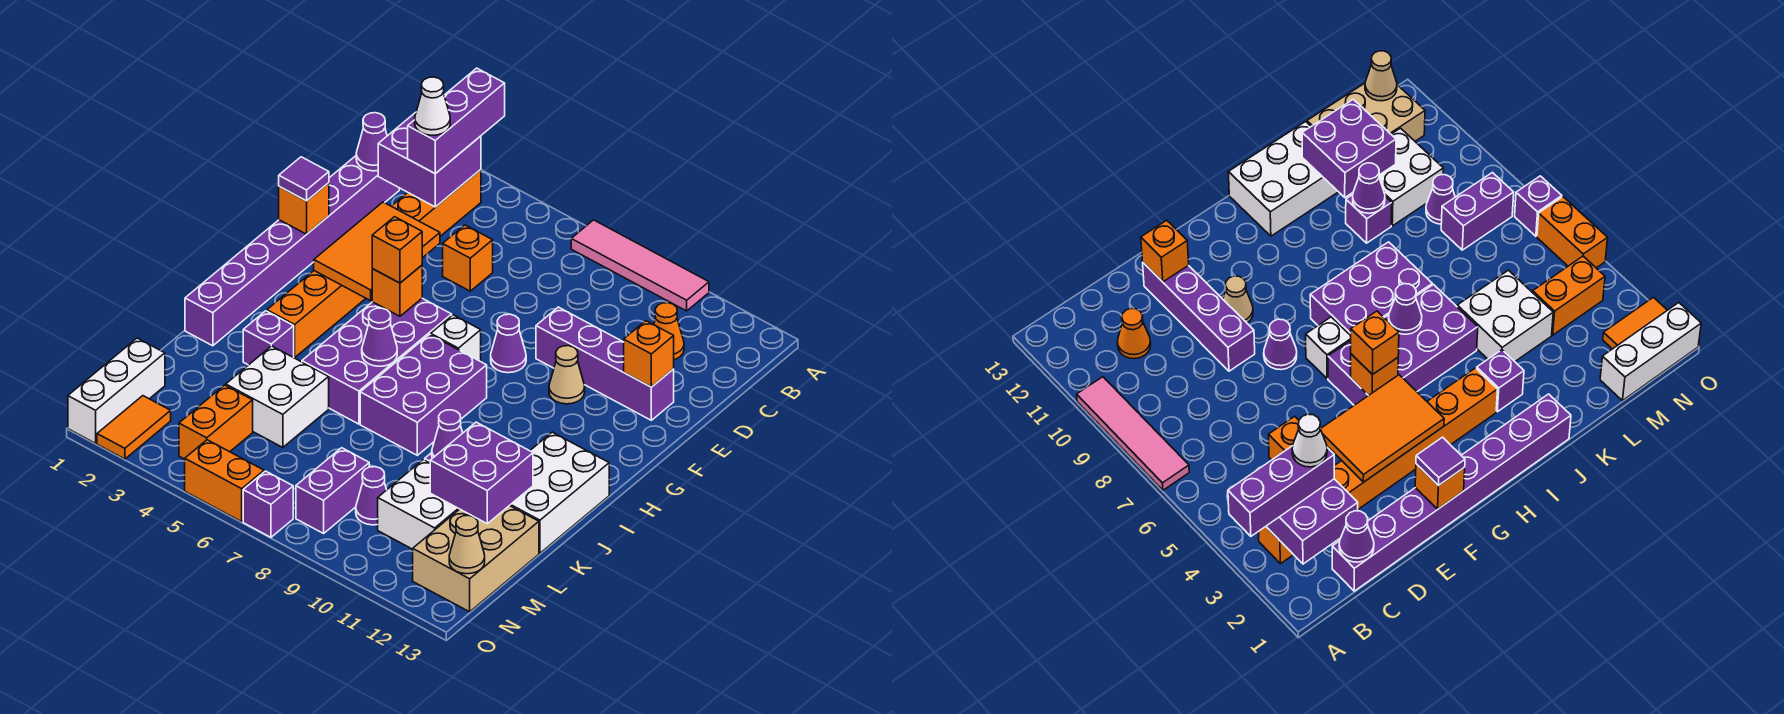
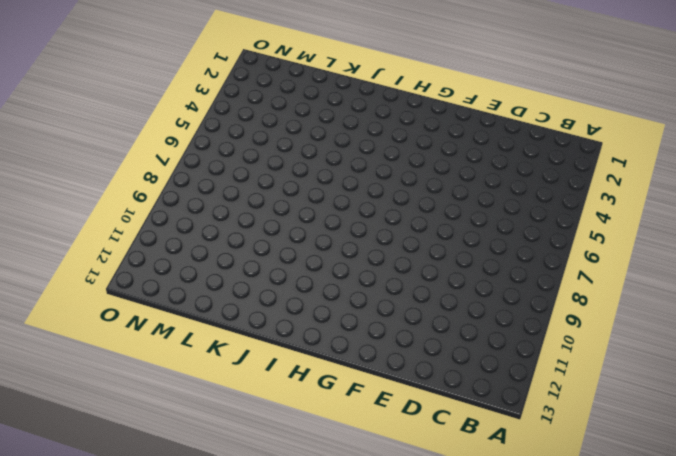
none -> pink tile A7:A10 level 1
none -> orange brick B3:I3 level 1
none -> purple brick C1:J1 level 1
none -> orange cone C11 level 1

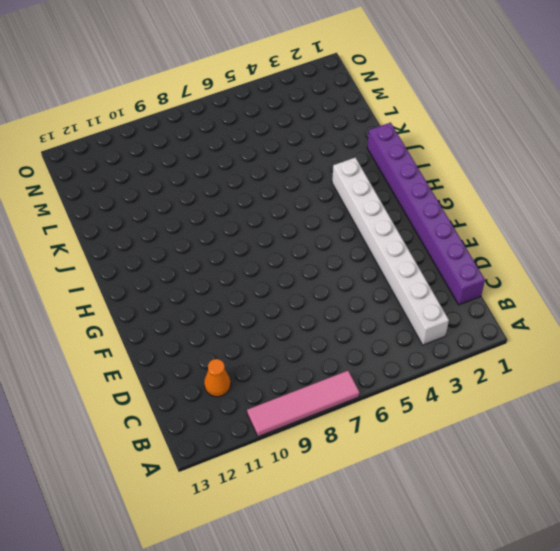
white brick B3:I3 level 1 -> orange brick B3:I3 level 1
none -> orange brick D5 level 1
none -> purple brick E9:E12 level 1
none -> purple cone F8 level 1
none -> tan cone F10 level 1

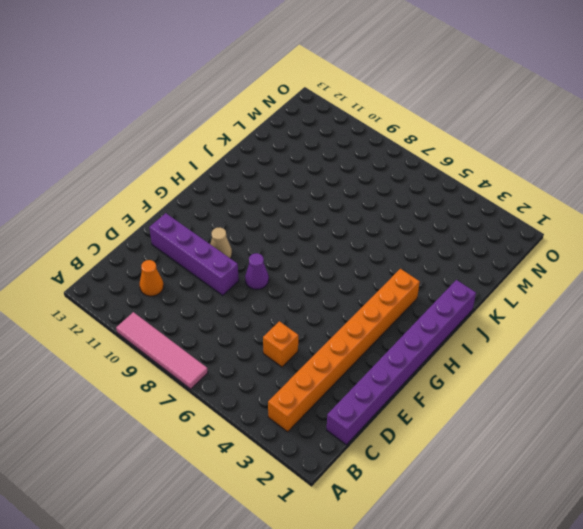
none -> purple brick G5:J6 level 1
none -> white brick G7 level 1
none -> purple brick H7:J8 level 1
none -> white brick I12:K13 level 1

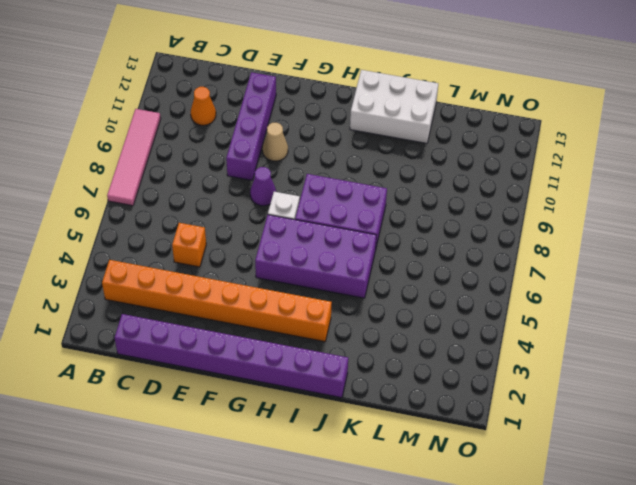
none -> purple brick J3 level 1
none -> white brick K4:L5 level 1
none -> purple brick K10 level 1
none -> white brick L10:M11 level 1

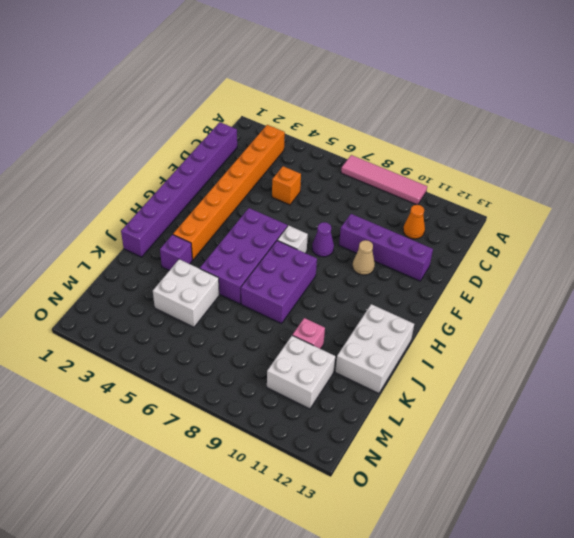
pink brick K10 level 1 -> purple brick K10 level 1
none -> tan brick L12:N13 level 1
none -> white brick M1:O1 level 1
none -> orange brick M4:N4 level 1
none -> purple brick M8:N8 level 1

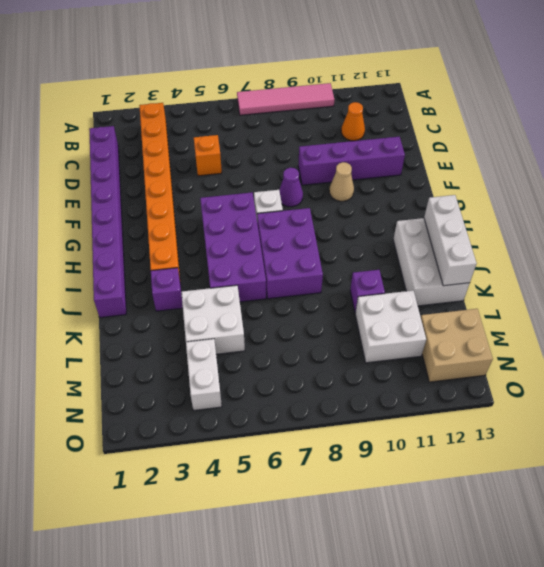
white brick I13:K13 level 2 -> white brick M1:O1 level 1
white brick M4:N4 level 1 -> orange brick M4:N4 level 1
tan brick M12:N13 level 1 -> tan brick L12:N13 level 1
none -> purple brick M8:N8 level 1
none -> purple cone M9 level 1
none -> orange tile N2:O2 level 1
none -> orange brick O5:O6 level 1

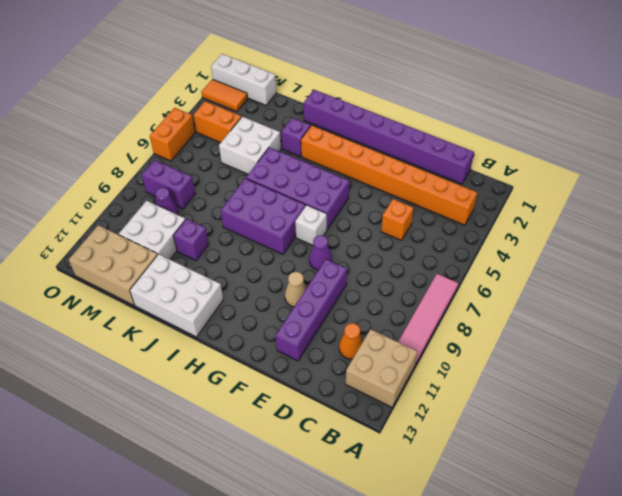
tan brick A11:B12 level 1 -> none
none -> purple brick O7 level 1
none -> purple brick B2:C3 level 2
none -> purple cone C1 level 2
none -> orange tile E3:G4 level 2

